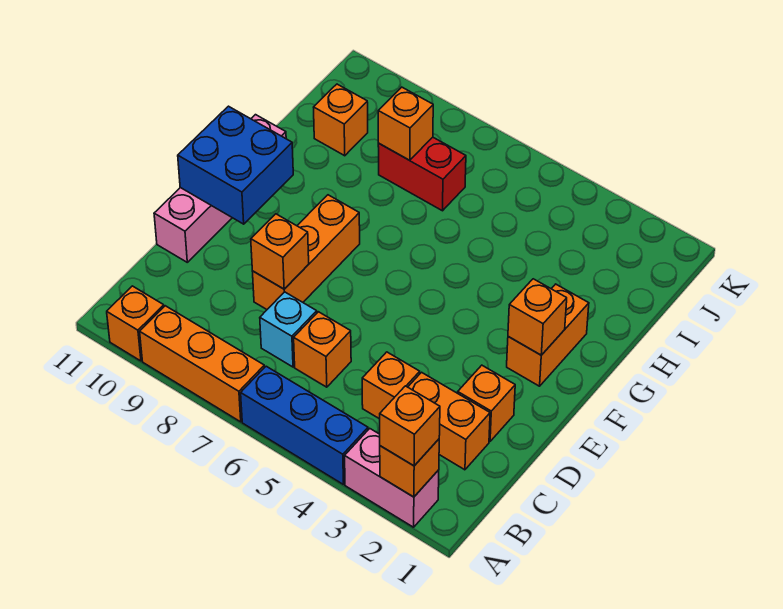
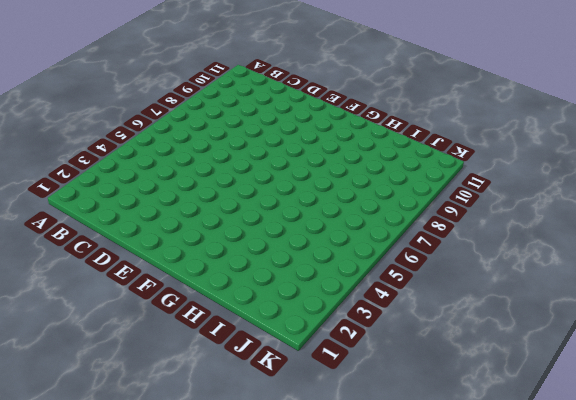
none -> pink brick A2:A3 level 1
none -> blue brick A4:A6 level 1
none -> orange brick A7:A9 level 1

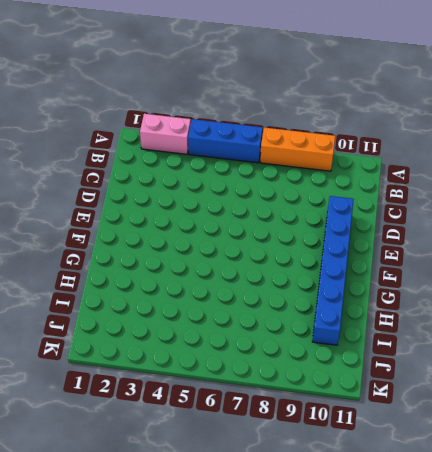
blue brick D10:I10 level 1 -> orange brick I10 level 1
none -> orange brick A10 level 1
none -> orange brick C2:C3 level 1
none -> orange brick C4 level 1

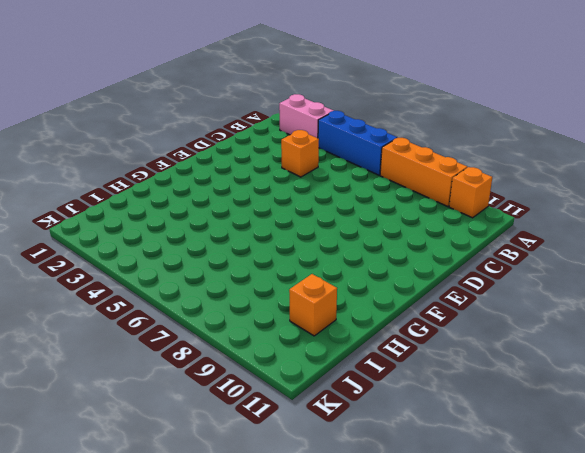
none -> orange brick C2:C3 level 1
none -> orange brick C6 level 1
none -> cyan brick C7 level 1

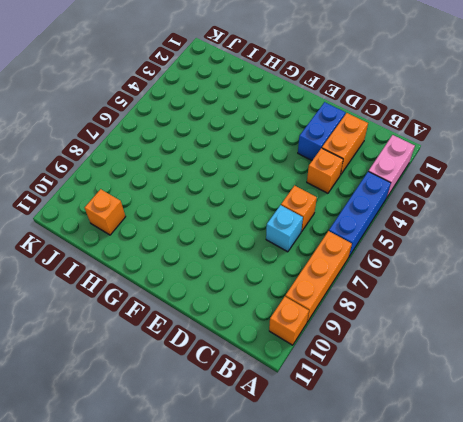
blue brick D2:D3 level 1 -> orange brick D2 level 1
none -> orange brick D8:F8 level 1
none -> pink brick D11:G11 level 1
none -> orange brick F2:G2 level 1

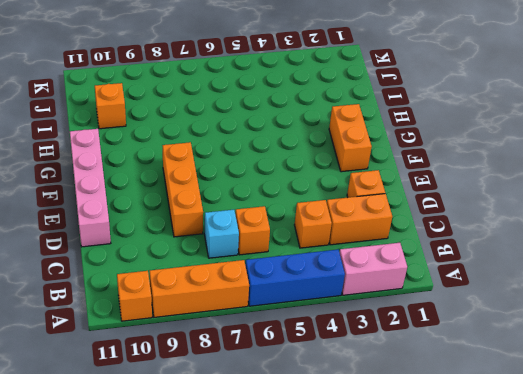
none -> red brick I7:I8 level 1
none -> orange brick A2 level 2
none -> orange brick D8 level 2

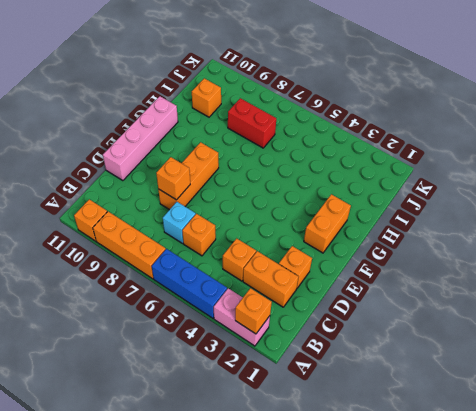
none -> blue brick E10:F11 level 2
none -> orange brick F2 level 2
none -> orange brick I8 level 2

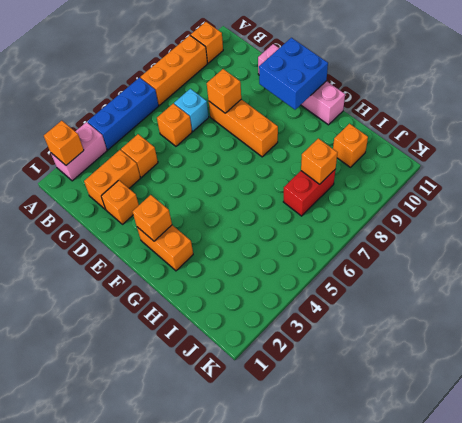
none -> orange brick A2 level 3

